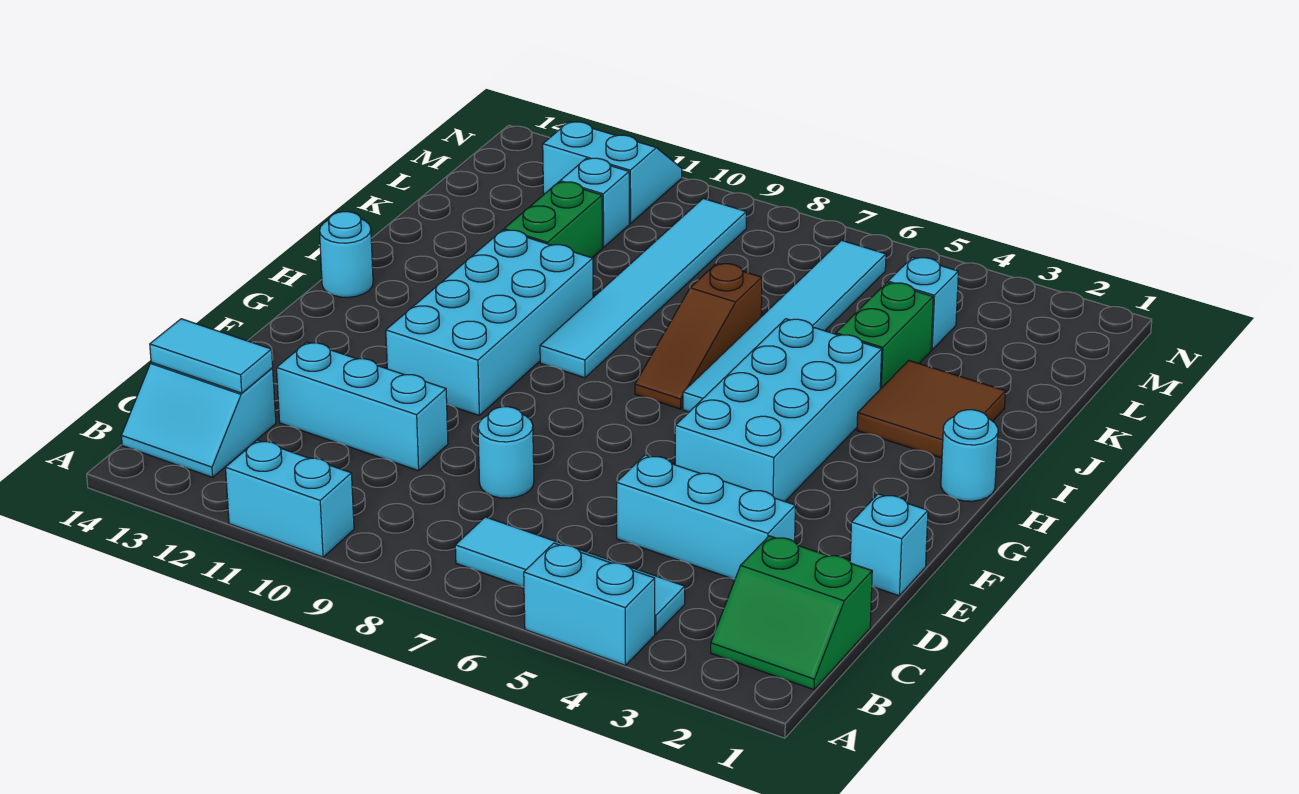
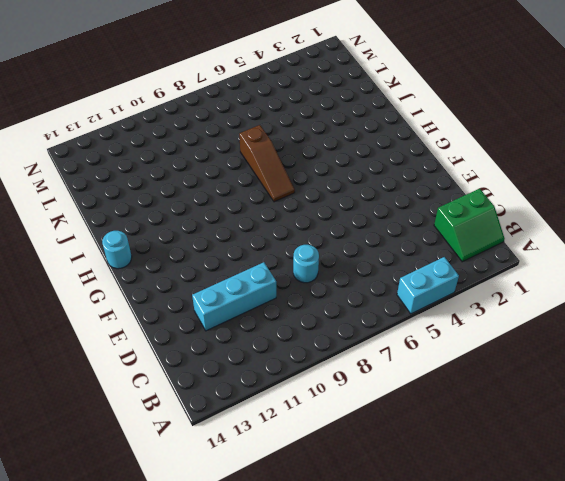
none -> cyan brick A10:A11 level 1
none -> cyan tile B4:B7 level 1
none -> cyan slope B13:C14 level 1 top C

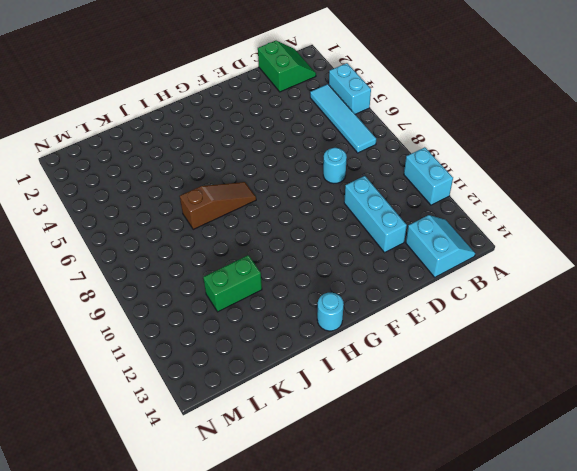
none -> cyan brick D3:D5 level 1
none -> cyan brick E1 level 1
none -> cyan brick F4:I5 level 1

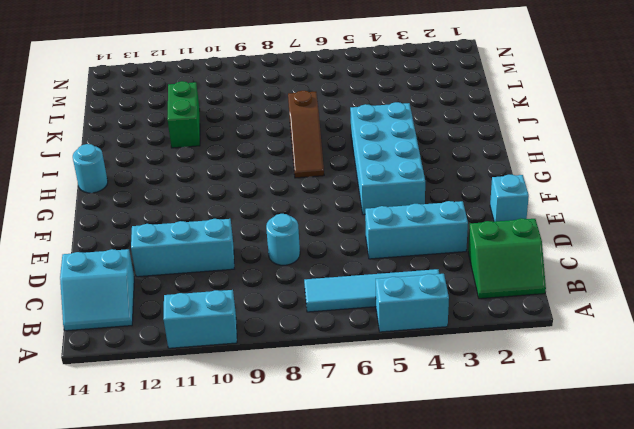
none -> cyan brick F10:I11 level 1
none -> cyan round brick H1 level 1
none -> cyan tile H6:M6 level 1

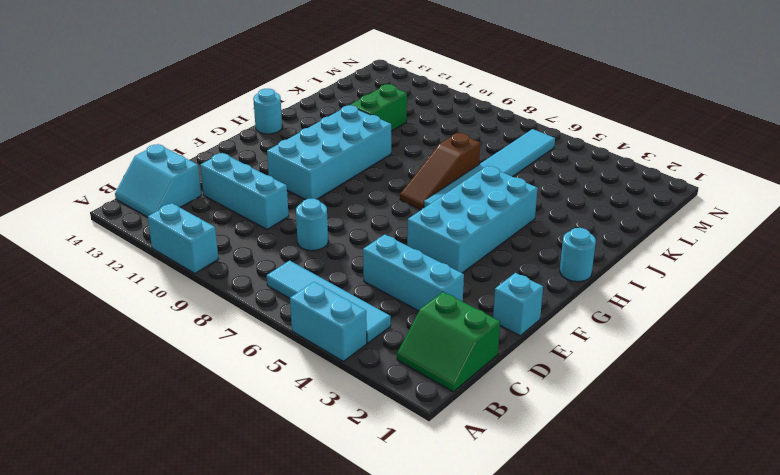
none -> cyan tile H9:M9 level 1
none -> brown tile I2:J3 level 1
none -> green brick J4:K4 level 1

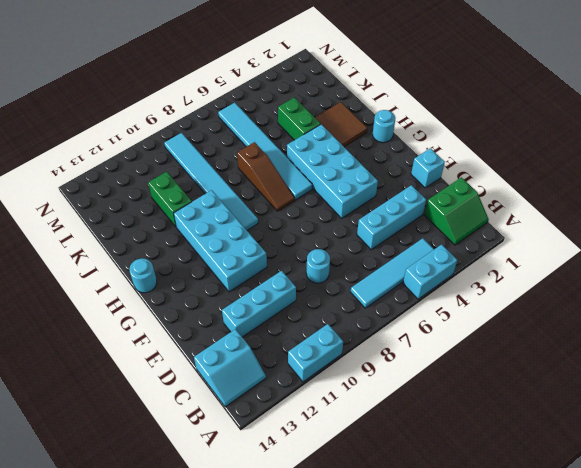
none -> cyan brick L4 level 1
none -> cyan brick L11 level 1
none -> cyan slope M11:N12 level 1 top M

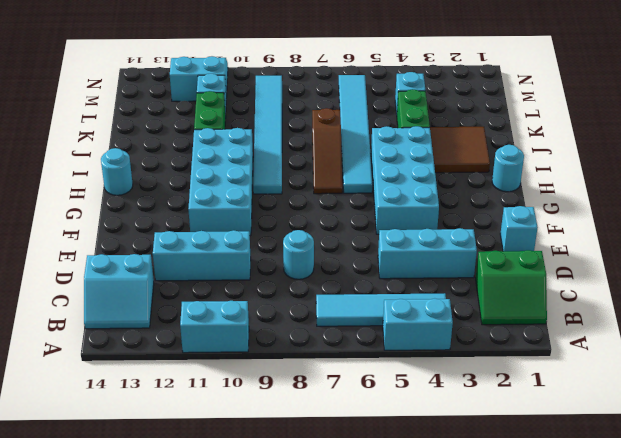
none -> cyan tile C13:C14 level 2

